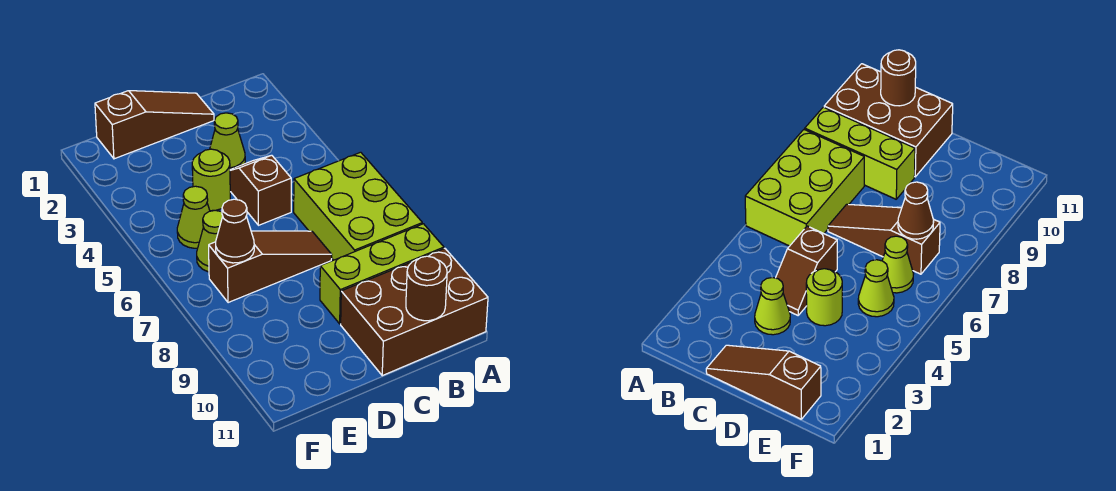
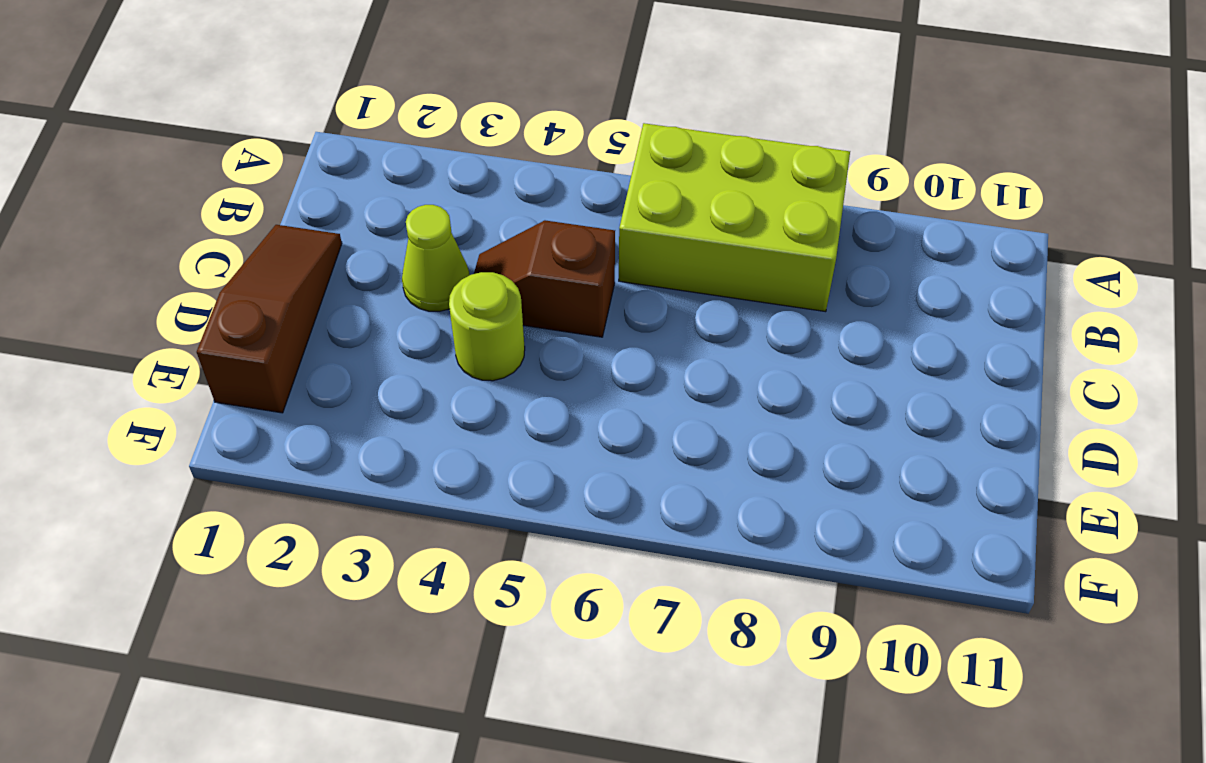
none -> lime brick A9:C9 level 1
none -> brown brick A10:C11 level 1
none -> brown slope C7:E7 level 1 top E

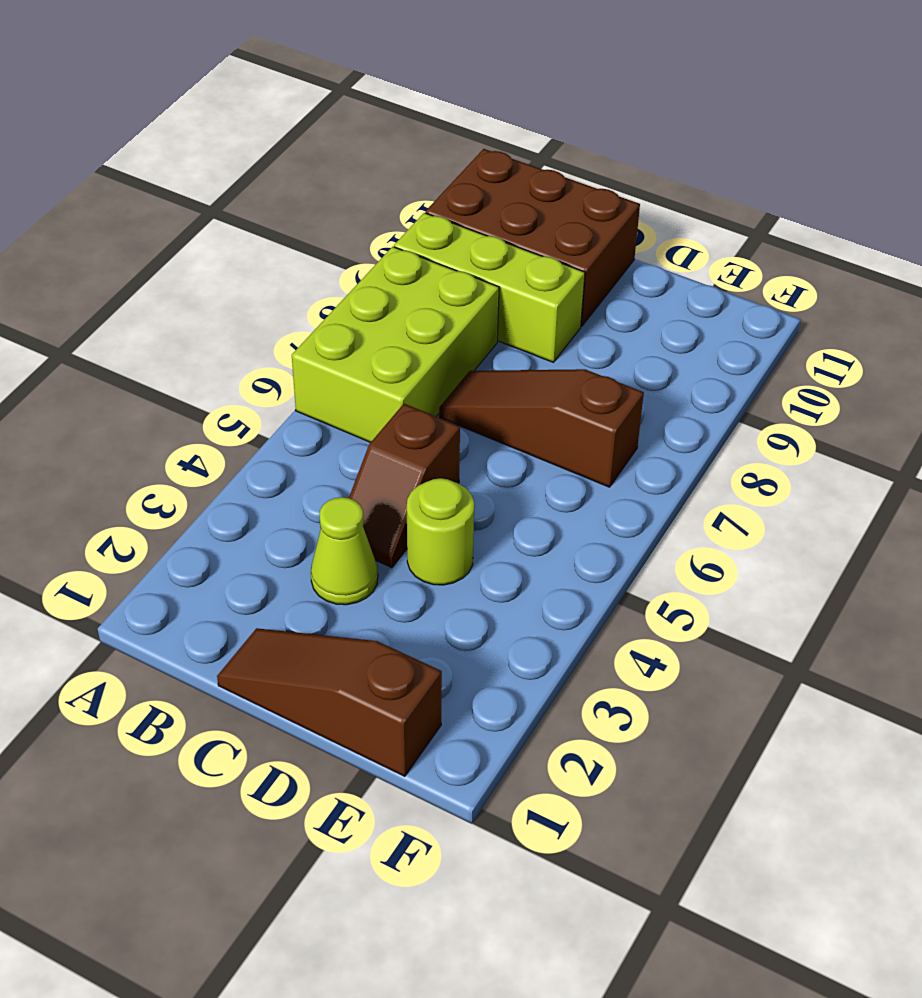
none -> lime cone E5 level 1
none -> lime cone E6 level 1
none -> brown round brick B11 level 2

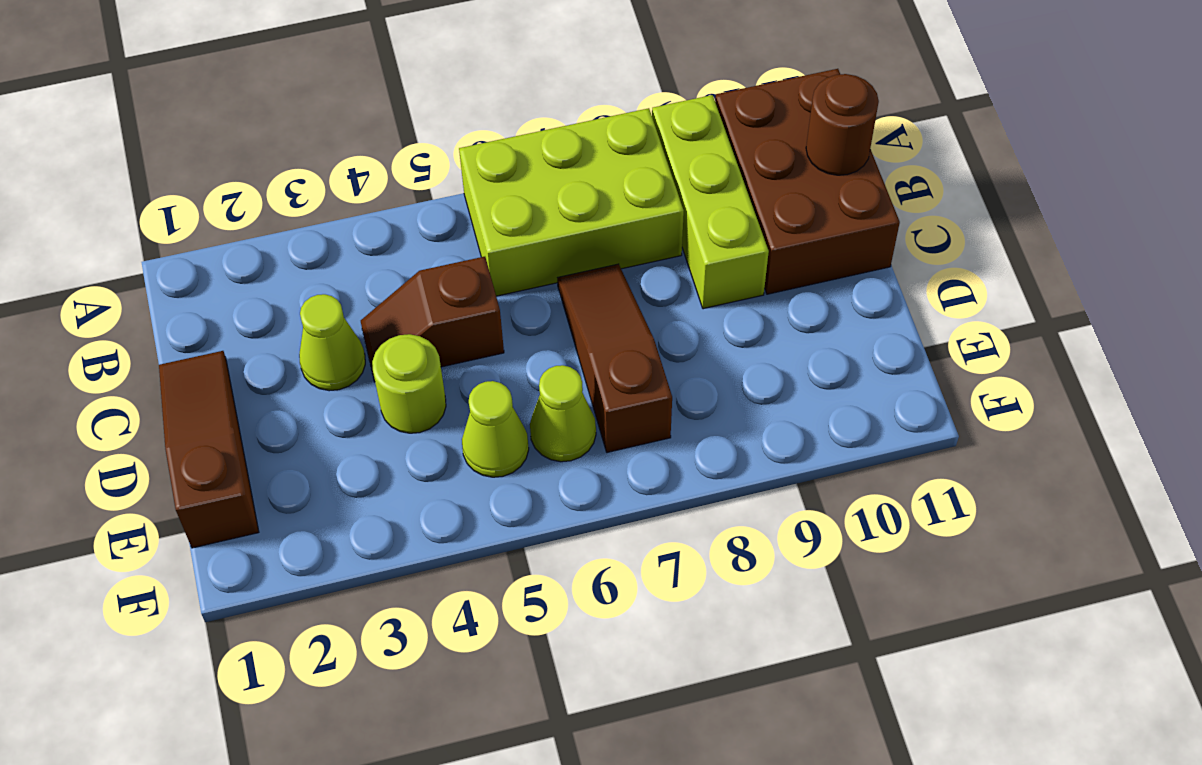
none -> brown cone E7 level 2

